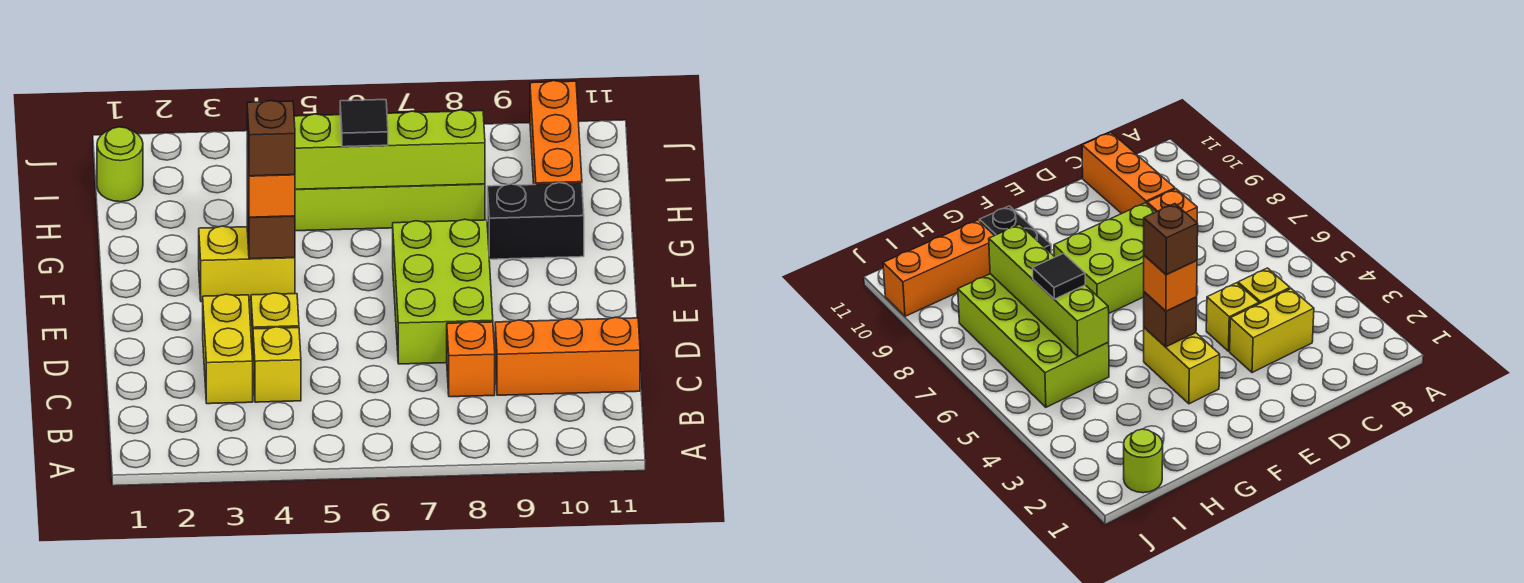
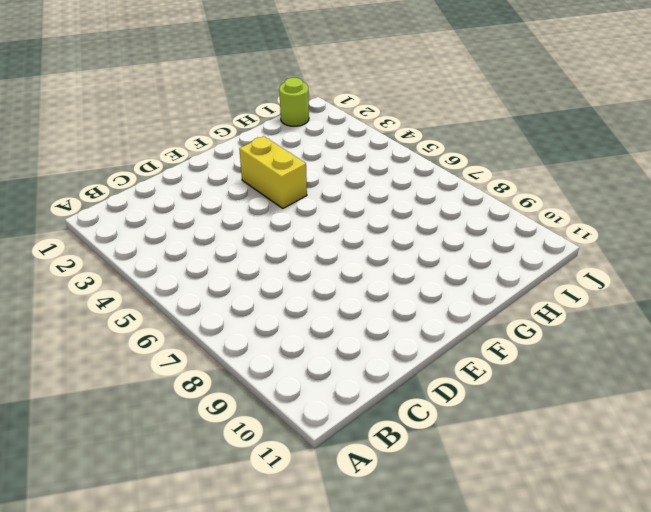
none -> yellow brick C3:D3 level 1
none -> yellow brick C4 level 1
none -> orange brick C8 level 1

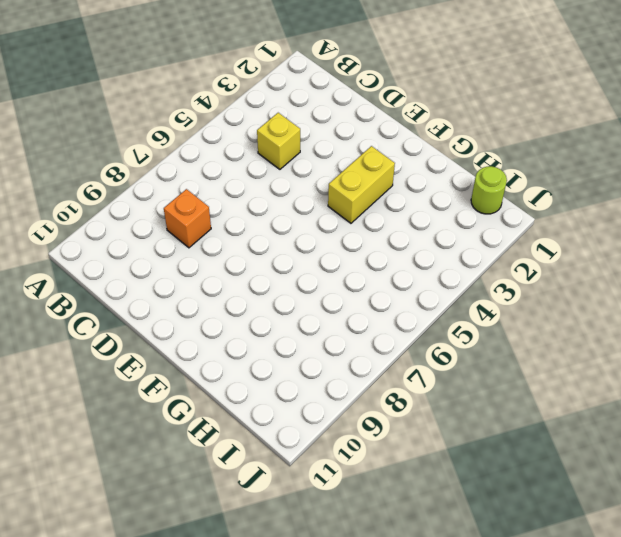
none -> yellow brick C3:D3 level 1
none -> orange brick C9:C11 level 1
none -> yellow brick D4 level 1

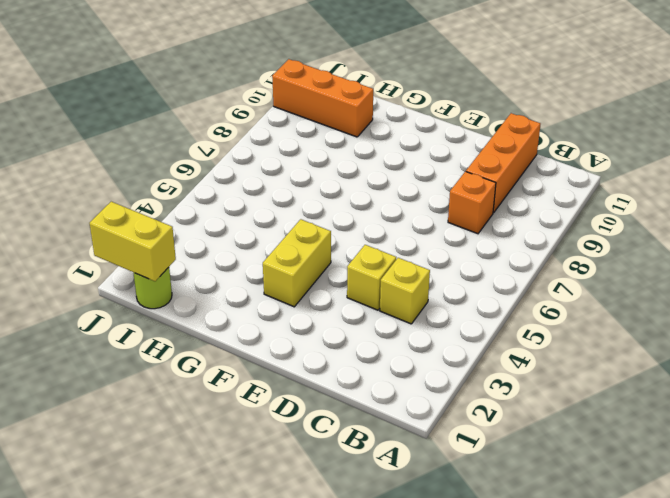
yellow brick I1:J1 level 2 -> yellow brick C3:D3 level 1
none -> lime brick D7:F8 level 1
none -> black brick G9:G10 level 1
none -> lime brick H5:I8 level 1

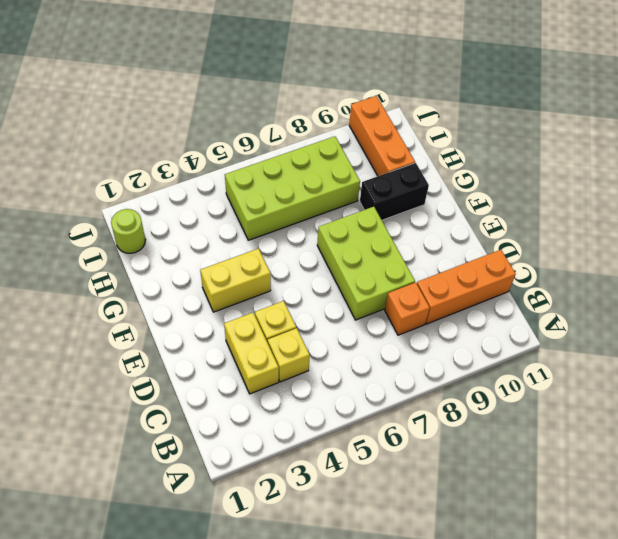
none -> brown brick F4 level 2
none -> lime brick H5:H8 level 2
none -> orange brick F4 level 3

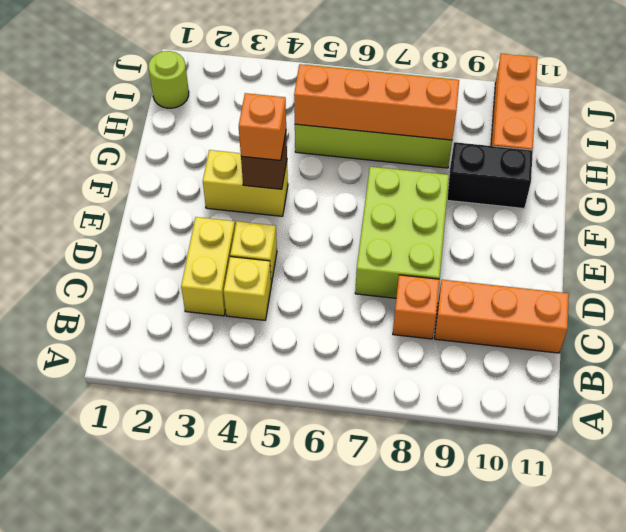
orange brick H5:H8 level 2 -> lime brick H5:H8 level 2
none -> black tile H6 level 3
none -> brown brick F4 level 4

